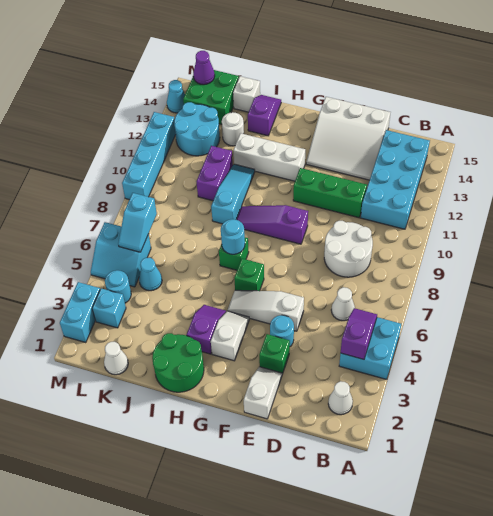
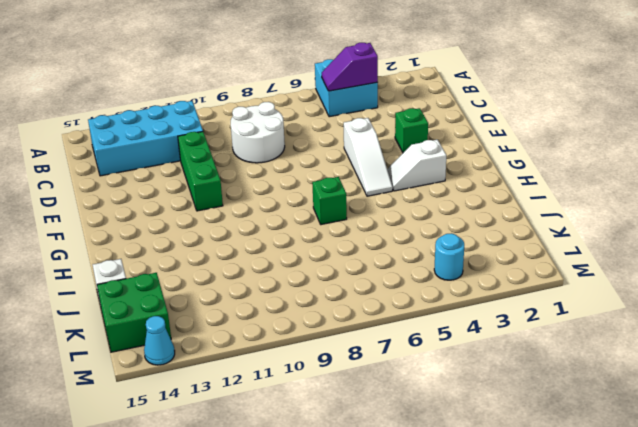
none -> white cone B2 level 1
none -> white cone C6 level 1
none -> white slope D13:F15 level 1 top 15
none -> white slope E1:E2 level 1 top 1

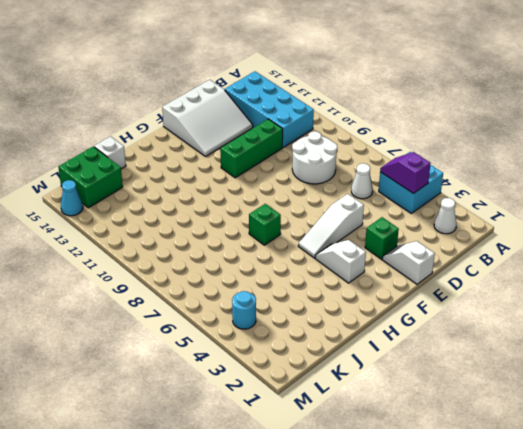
none -> cyan round brick E4 level 1
none -> purple slope F9:H9 level 1 top F
none -> green brick G6 level 1
none -> white brick G12:I12 level 1

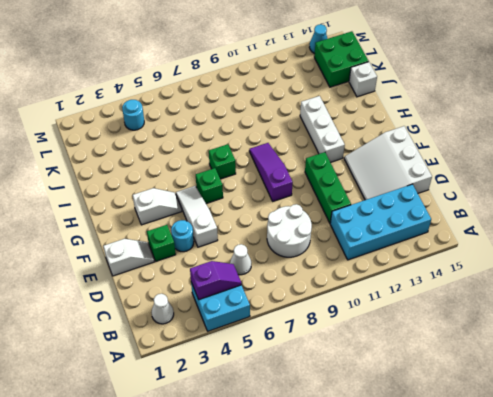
none -> green round brick H1:I2 level 1
none -> purple slope H3:H4 level 1 top 3
none -> cyan slope I9:I11 level 1 top 9
none -> purple slope I14:I15 level 1 top 14

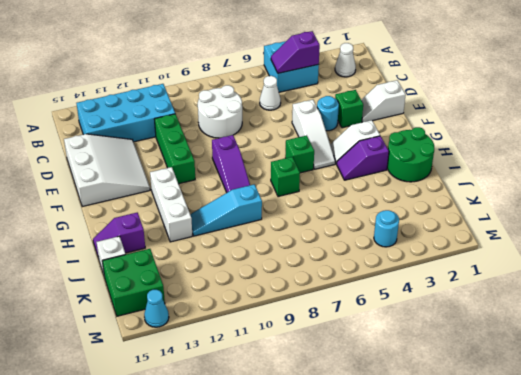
none -> purple brick J10:J11 level 1
none -> white round brick J13 level 1
none -> white cone K1 level 1
none -> cyan cone K5 level 1

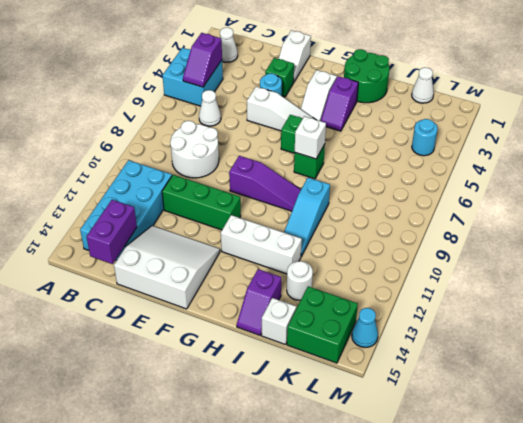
purple brick C14:C15 level 2 -> purple brick J10:J11 level 1
white brick H7 level 2 -> cyan round brick H7 level 2
none -> cyan cone K5 level 1
none -> cyan round brick K12:L13 level 1
none -> cyan brick L3 level 1
none -> cyan slope L5:M6 level 1 top 6

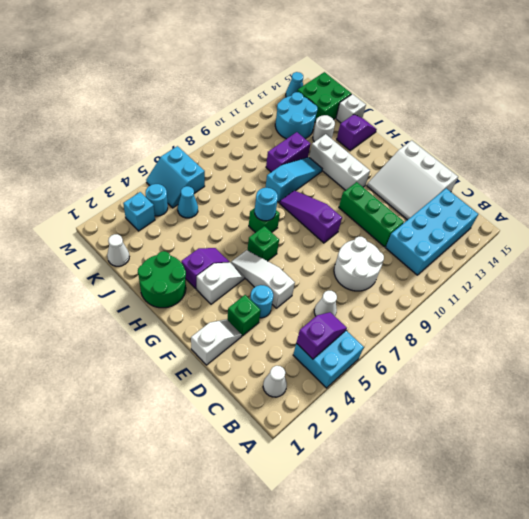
none -> cyan brick M2:M3 level 1
none -> cyan brick M9:M12 level 1
none -> cyan slope L6:L7 level 2 top 7
none -> purple cone L15 level 2

